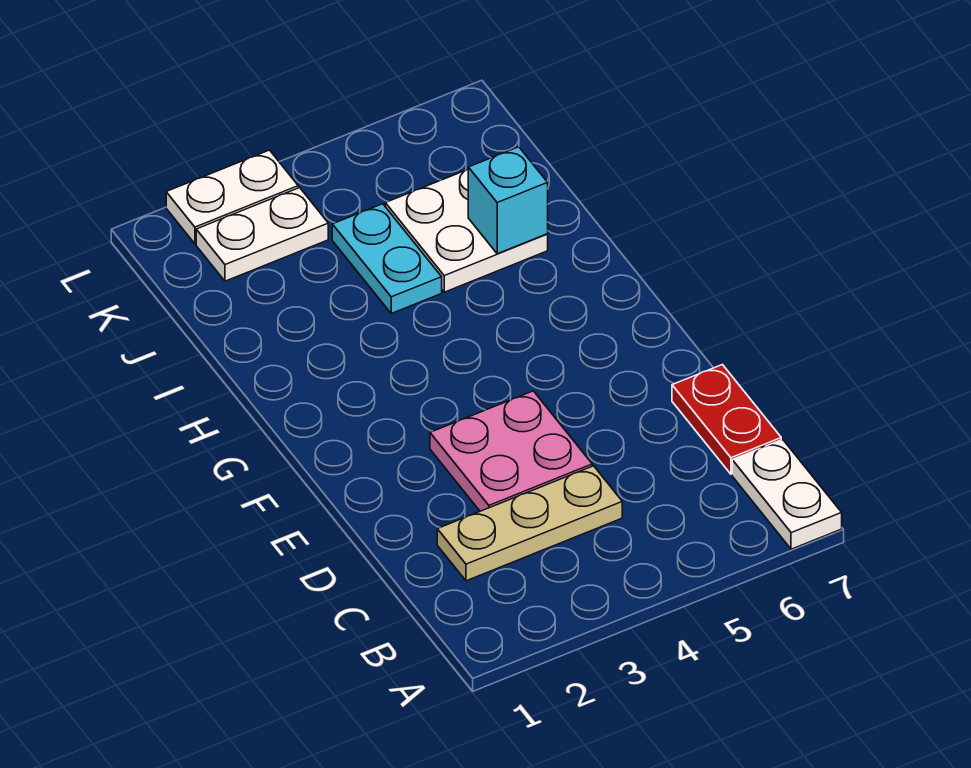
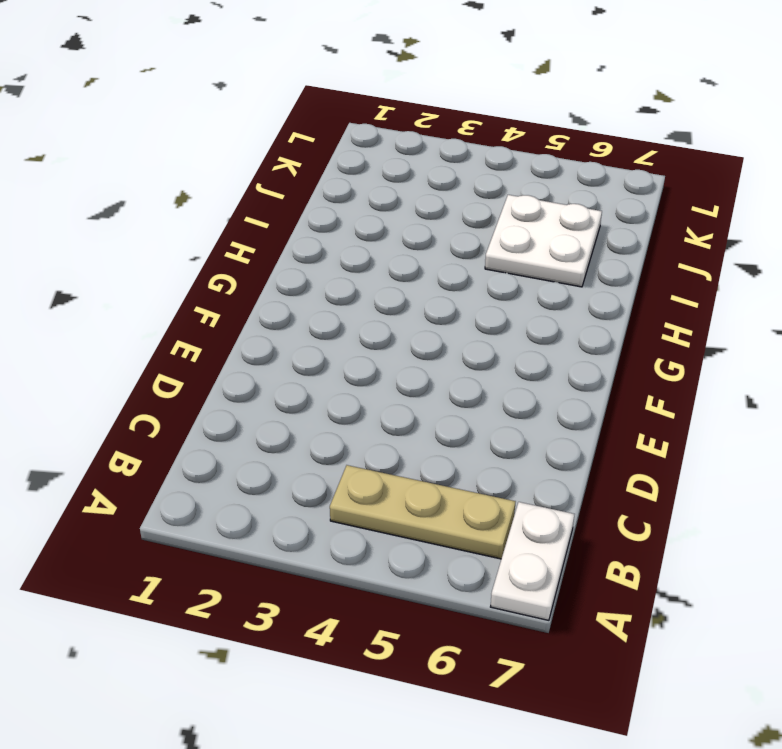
tan plate B4:B6 level 1 -> tan plate C2:C4 level 1
none -> red plate C7:D7 level 1
none -> pink plate D3:E4 level 1

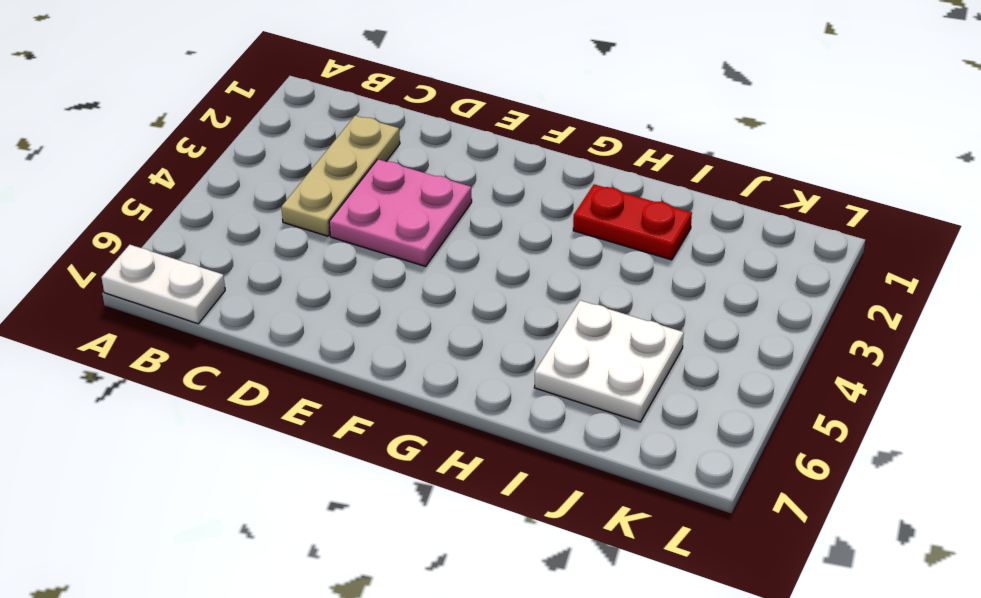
red plate H2:I2 level 1 -> red plate C7:D7 level 1
none -> cyan plate I4:J4 level 1
none -> white plate K2:K3 level 1

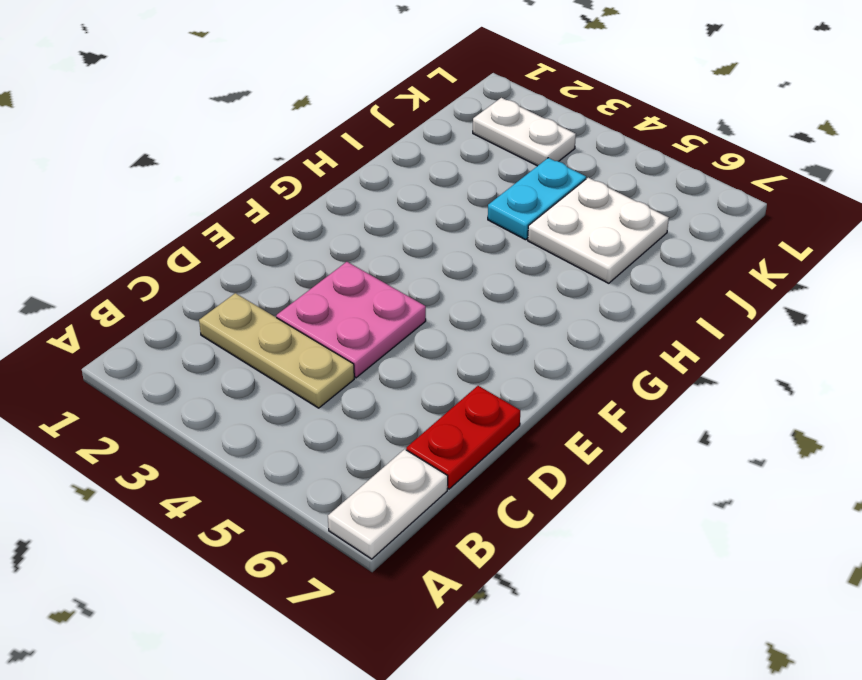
none -> white plate L2:L3 level 1
none -> cyan brick I6 level 2

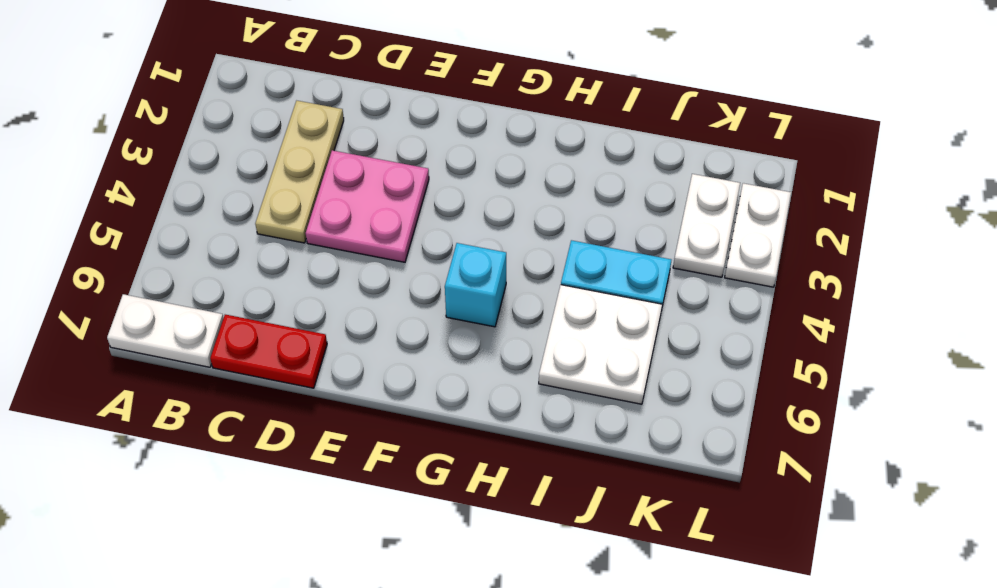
cyan brick G5 level 1 -> cyan brick I6 level 2

